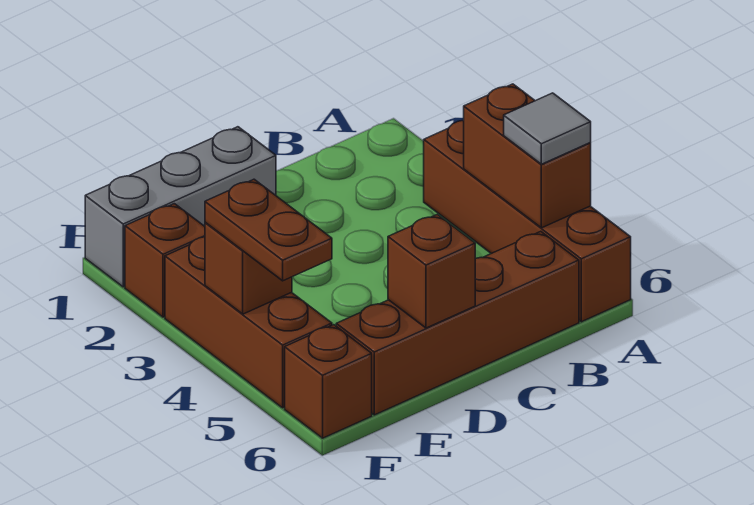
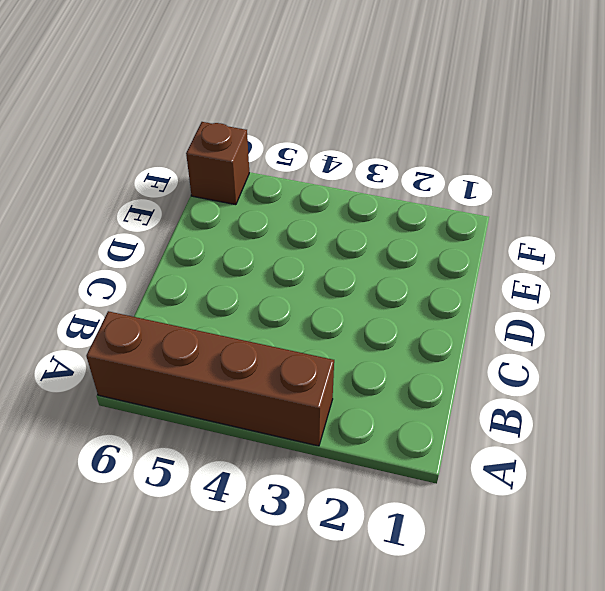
none -> brown brick B6:E6 level 1
none -> grey brick D1:F1 level 1

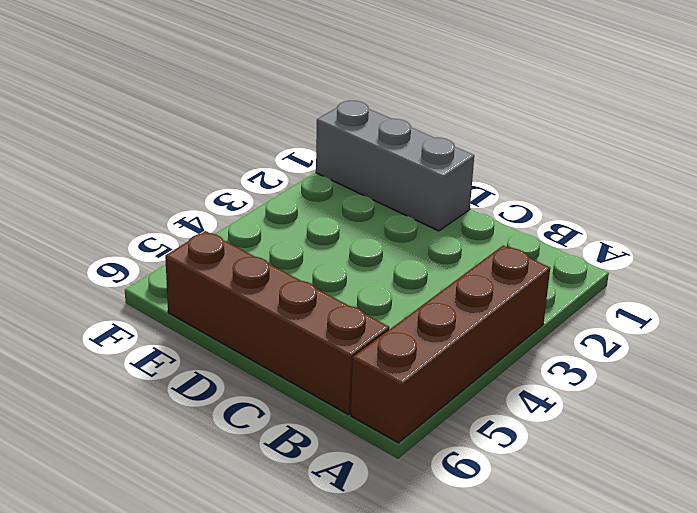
none -> brown brick F2 level 1
none -> brown brick F3:F5 level 1

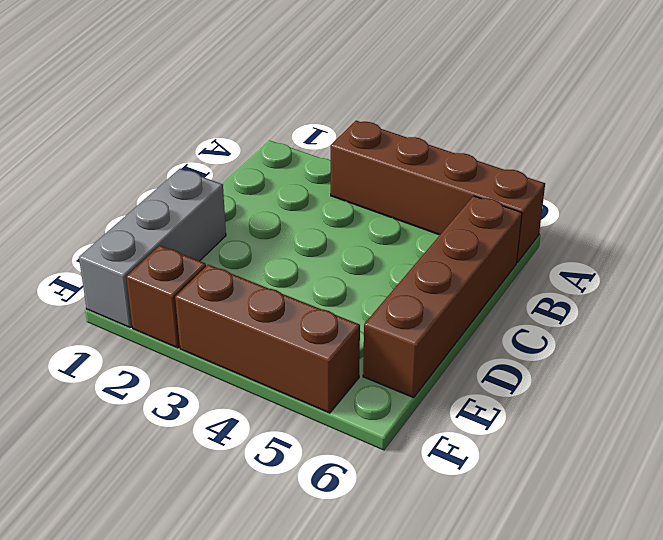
none -> brown brick F6 level 1
none -> brown brick A4:A5 level 2

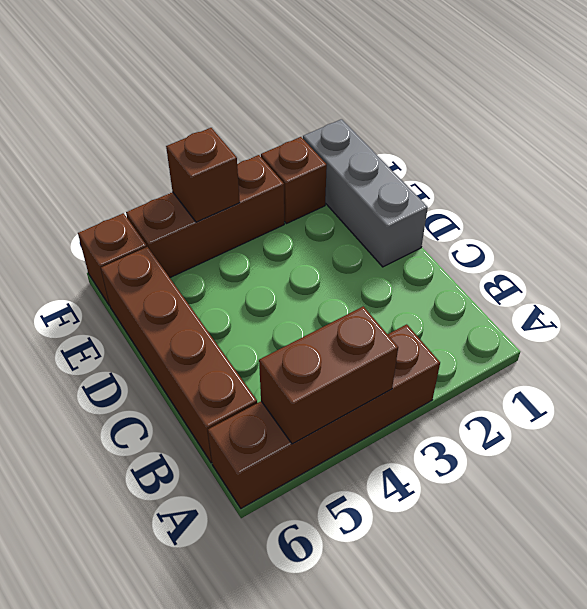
none -> brown brick D6 level 2
none -> grey tile A5 level 3

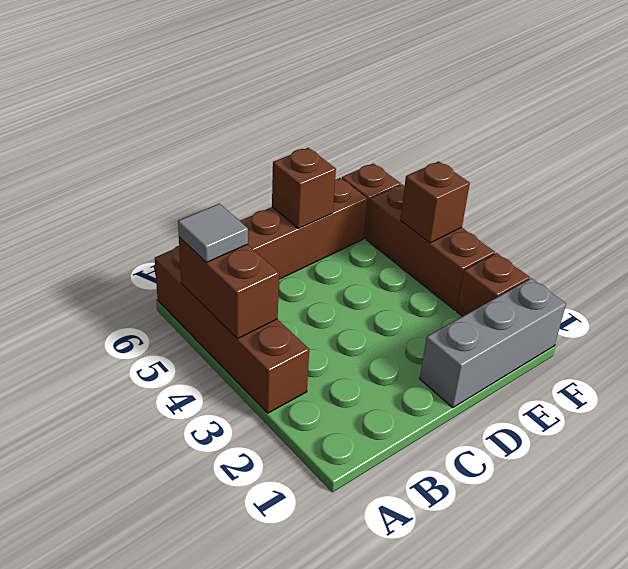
none -> brown plate F4:F5 level 3

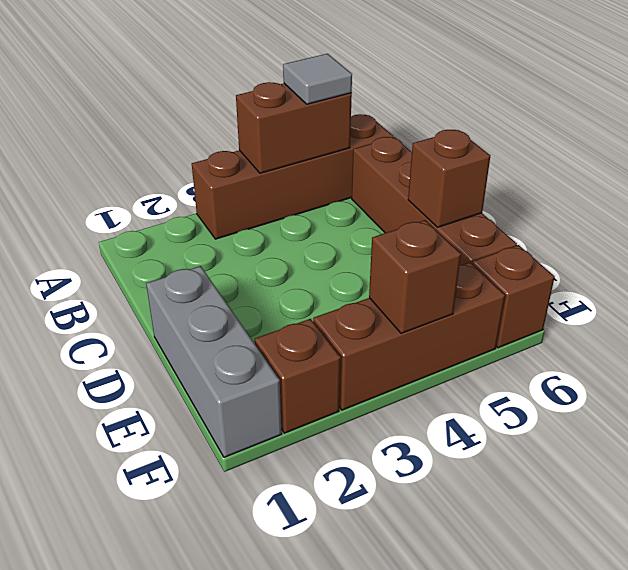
none -> brown plate F4:F5 level 3

